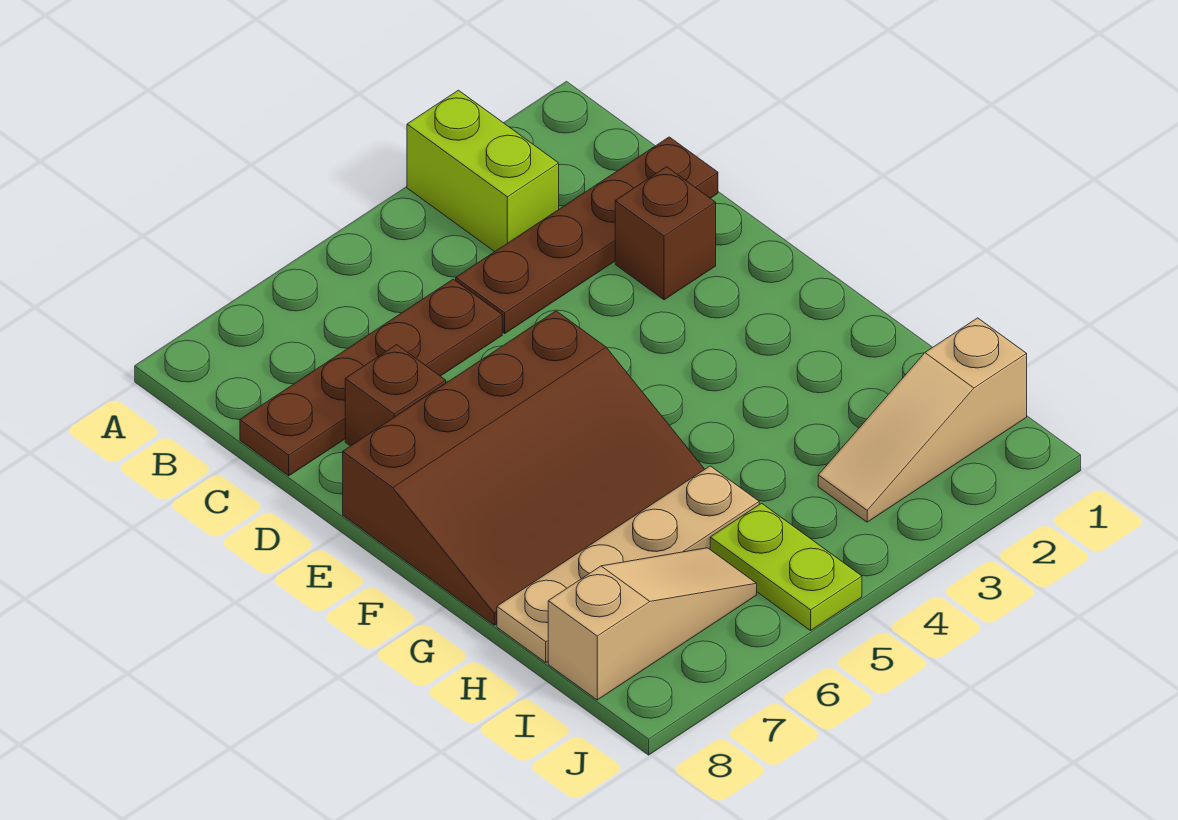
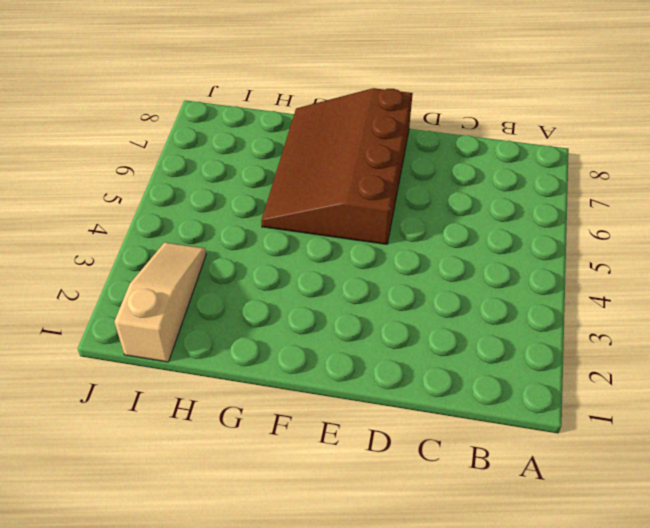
none -> lime brick A3:B3 level 1
none -> brown plate C1:C4 level 1

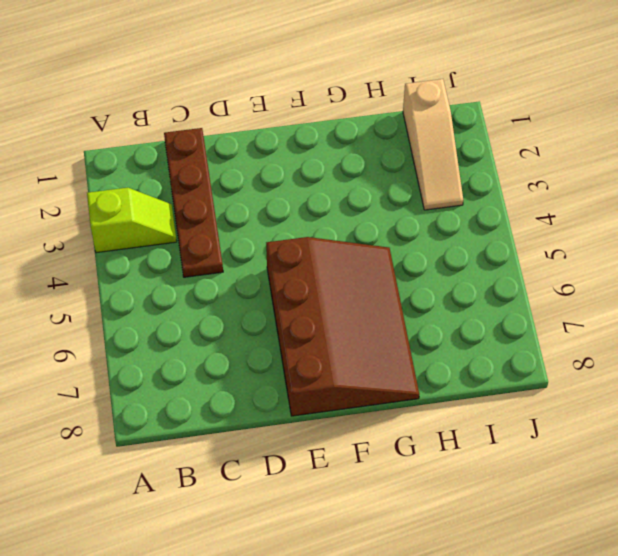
lime slope A3:B3 level 1 top A -> lime brick A3:B3 level 1
none -> brown plate C5:C8 level 1
none -> brown brick D2 level 1

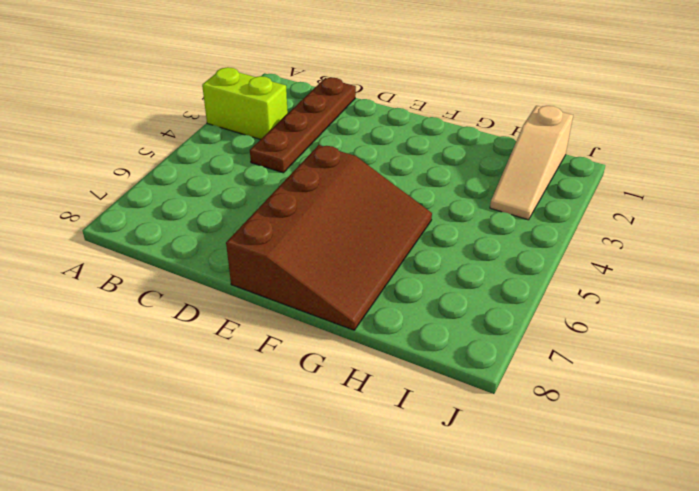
none -> brown plate C5:C8 level 1
none -> brown brick D2 level 1

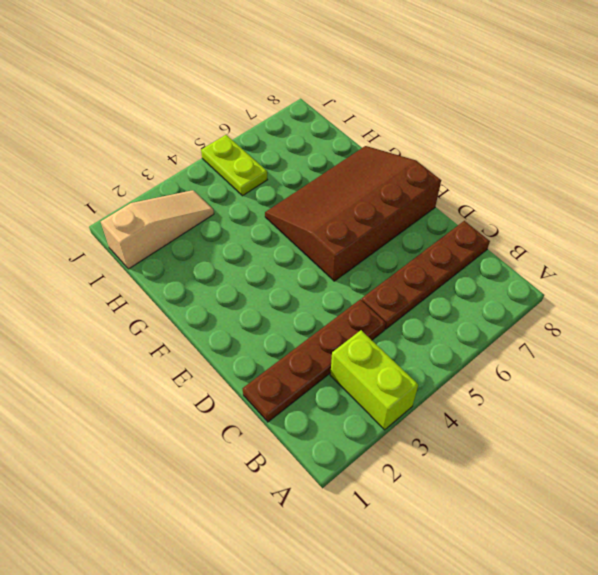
none -> brown brick D2 level 1
none -> brown brick D7 level 1

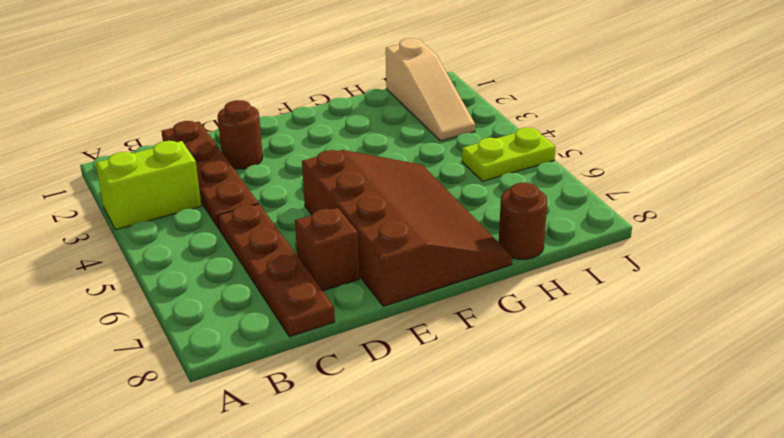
brown round brick D2 level 1 -> brown brick D2 level 1
brown round brick H8 level 1 -> tan plate H5:H8 level 1
none -> tan slope I6:I8 level 1 top 8

